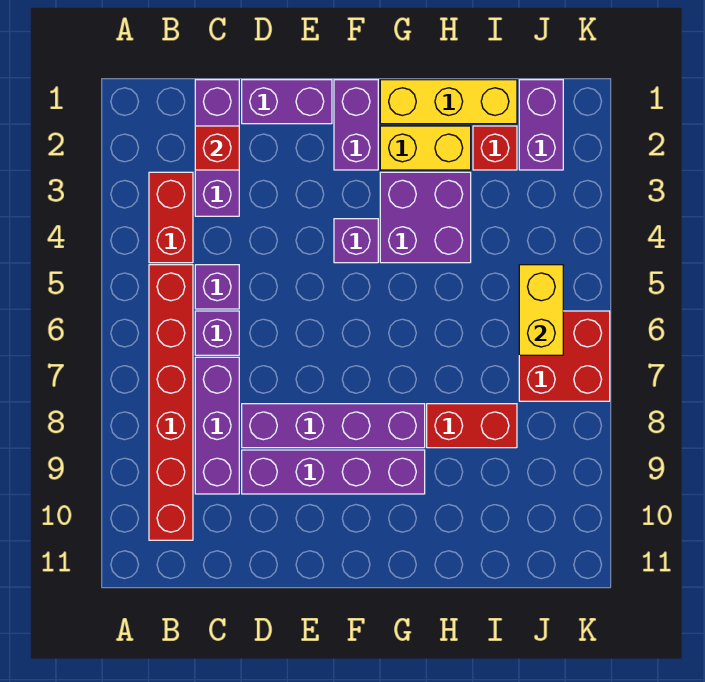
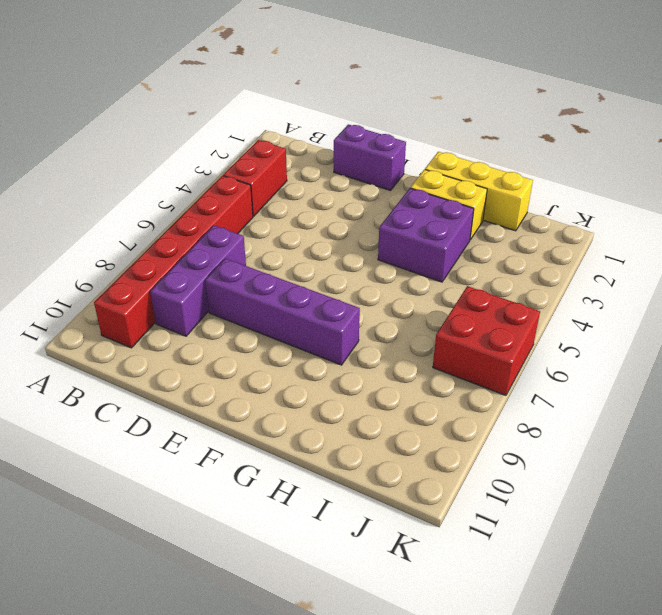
none -> purple brick C1:C3 level 1
none -> purple brick C5 level 1
none -> purple brick C6 level 1

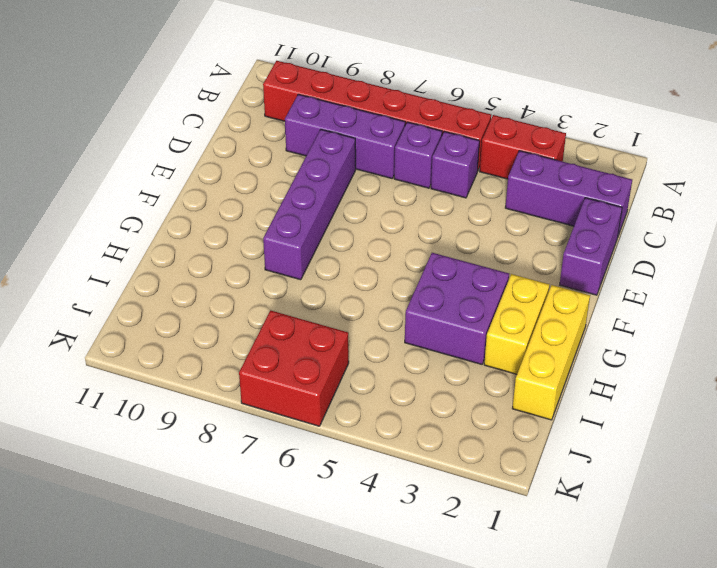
none -> purple brick D9:G9 level 1
none -> purple brick F1:F2 level 1
none -> purple brick F4 level 1

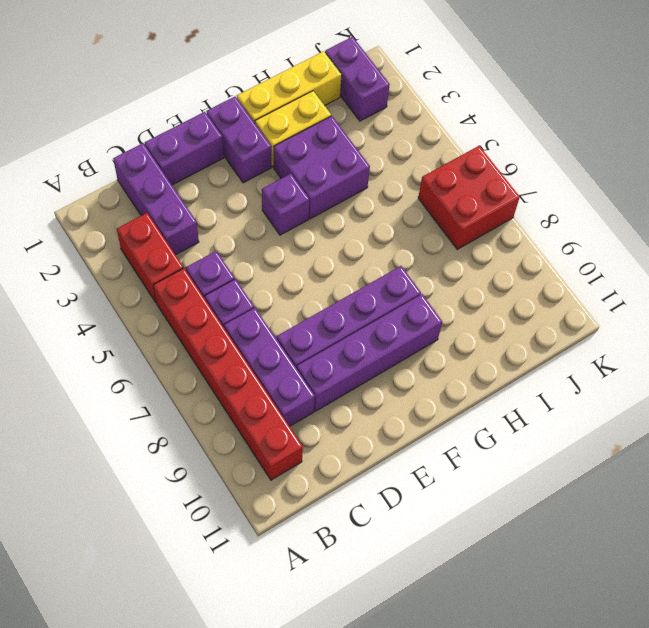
none -> red brick H8:I8 level 1
none -> red brick I2 level 1
none -> red brick C2 level 2

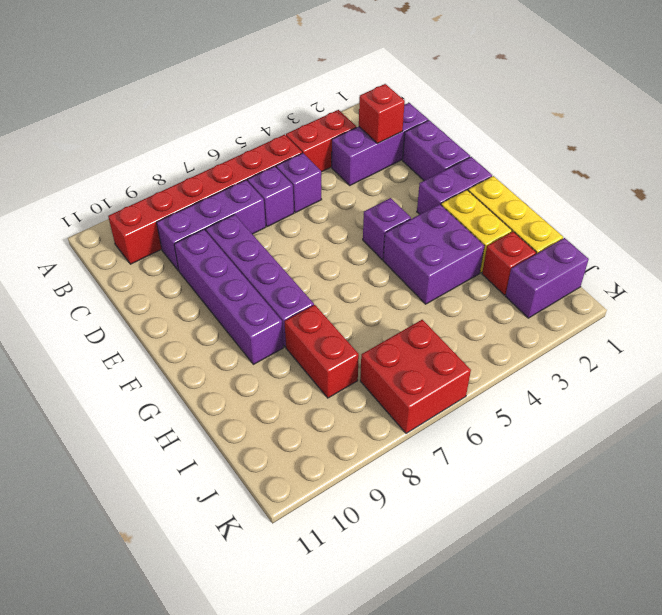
none -> yellow brick J5:J6 level 2

